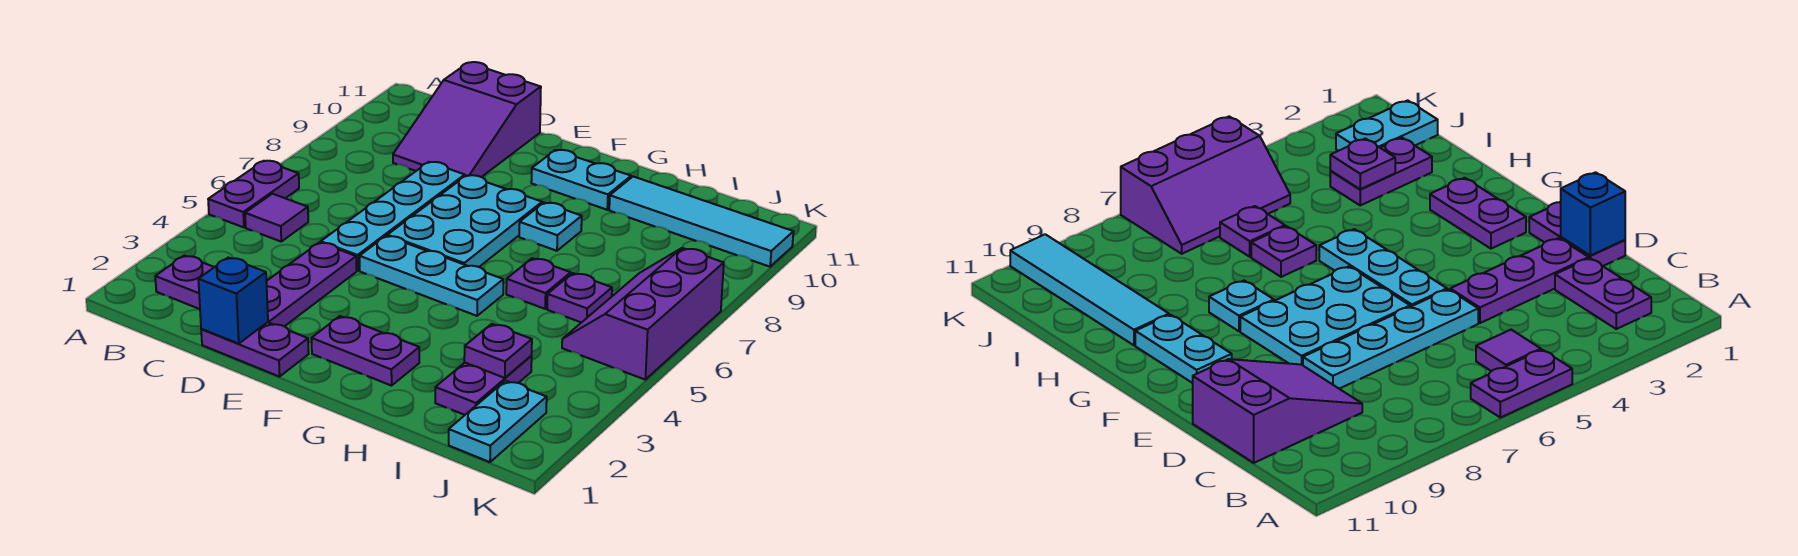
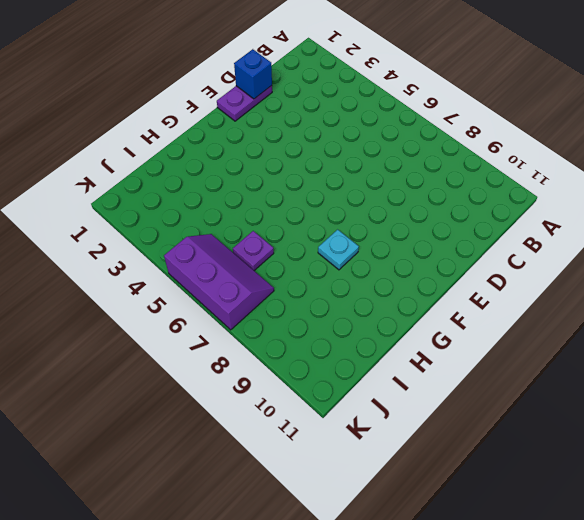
none -> purple plate A5:A6 level 1
none -> purple plate B2:C2 level 1
none -> purple tile B5 level 1

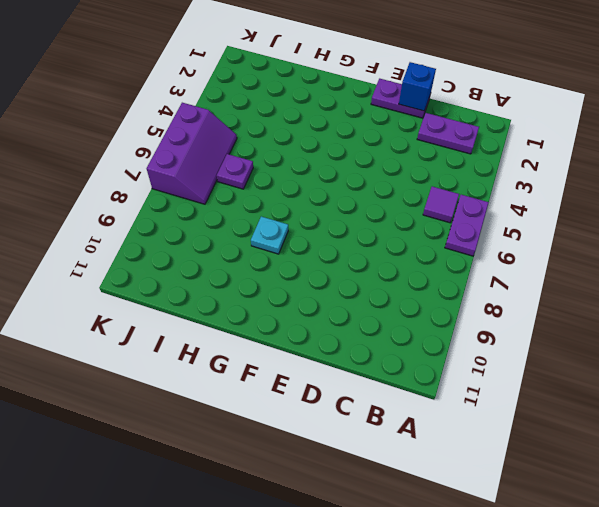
none -> purple slope C9:D11 level 1 top 11
none -> purple plate D2:D4 level 1
none -> cyan plate D5:D8 level 1

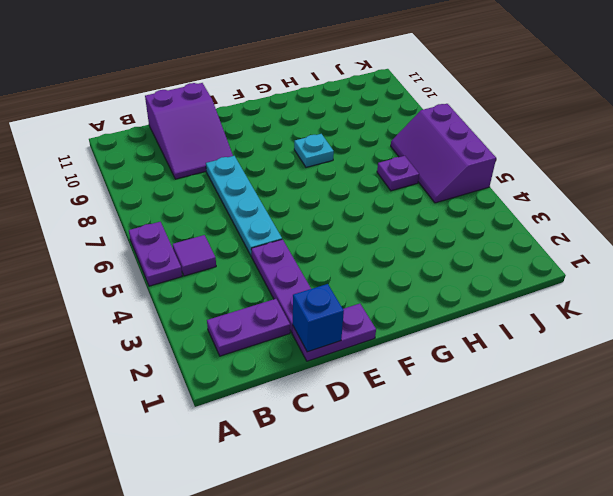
none -> cyan plate E5:G5 level 1
none -> cyan plate E6:F8 level 1
none -> purple plate F2:G2 level 1

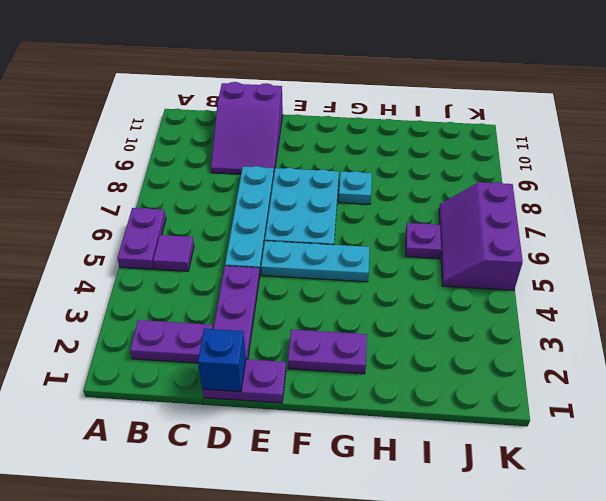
none -> cyan plate F10:G10 level 1
none -> purple plate H6 level 1
none -> cyan tile H10:K10 level 1

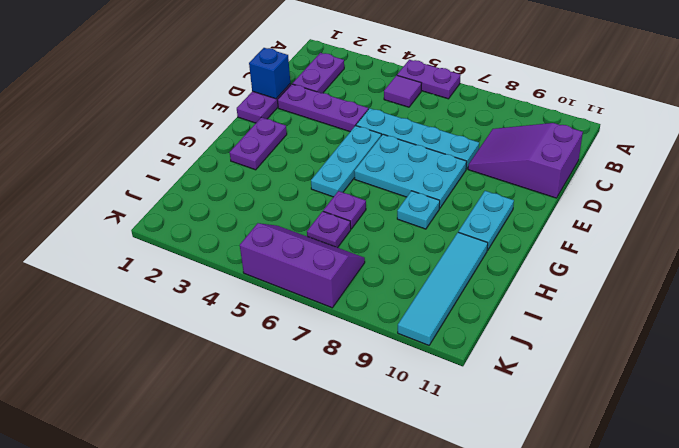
none -> purple plate I2:I3 level 1
none -> cyan plate J1:J2 level 1
none -> purple plate I3 level 2

